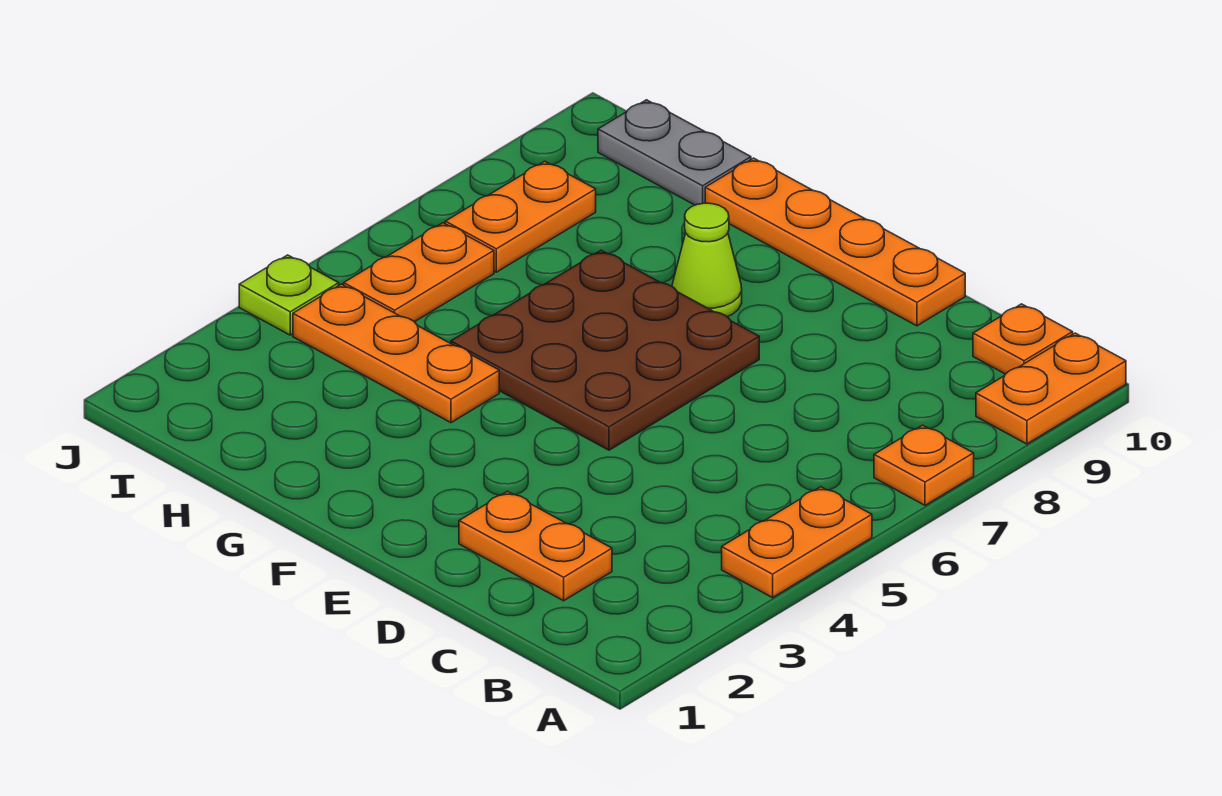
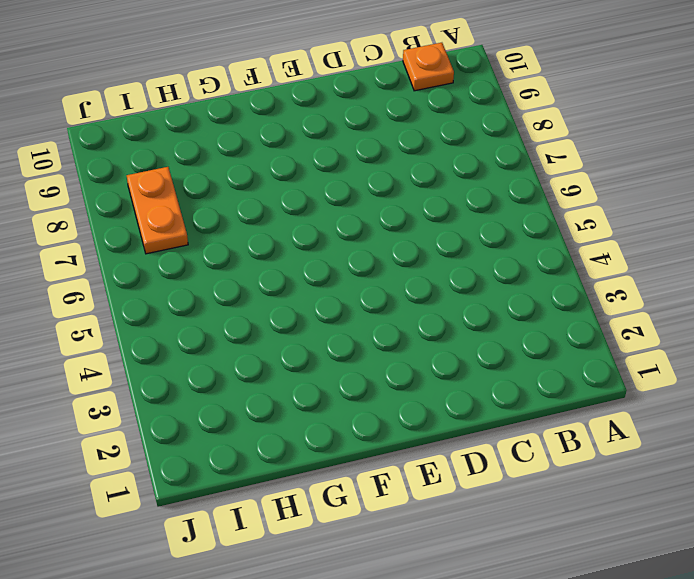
none -> orange plate A4:A5 level 1
none -> orange plate A7 level 1
none -> orange plate A9:A10 level 1

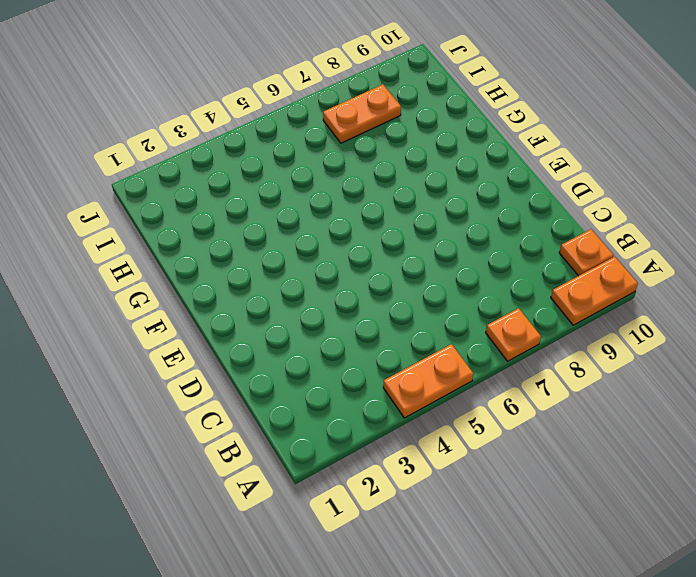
none -> orange plate C2:D2 level 1
none -> orange plate D10:G10 level 1
none -> brown plate E5:G7 level 1

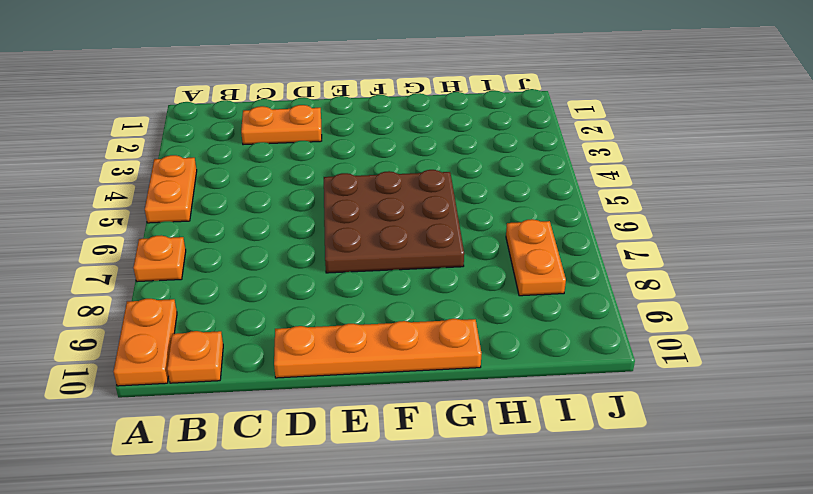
none -> lime cone F8 level 1
none -> orange plate G4:I4 level 1
none -> grey plate H10:I10 level 1

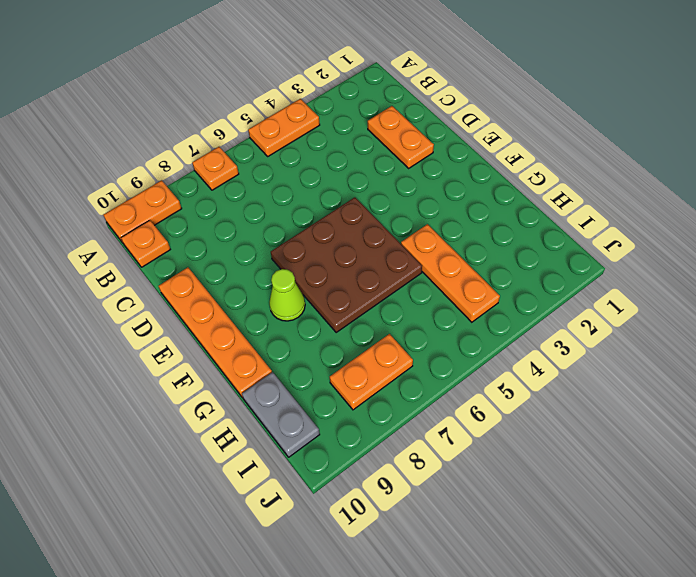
none -> orange plate I5:I6 level 1
none -> lime plate J4 level 1

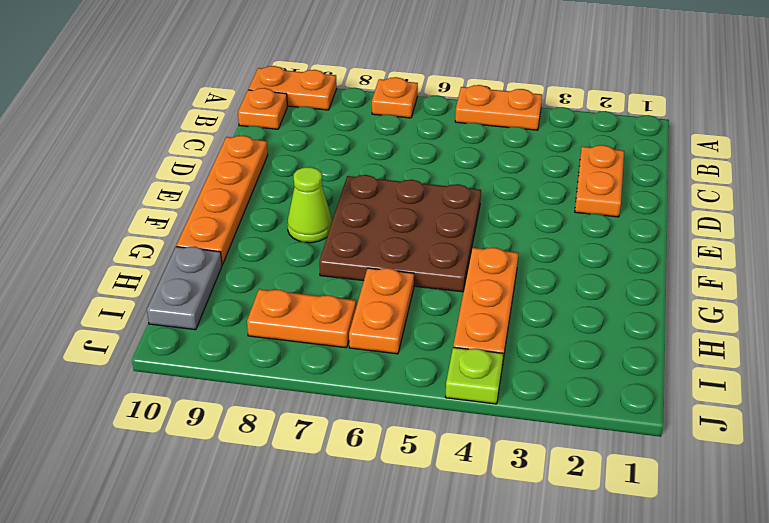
orange plate H6:I6 level 1 -> orange plate I5:I6 level 1

